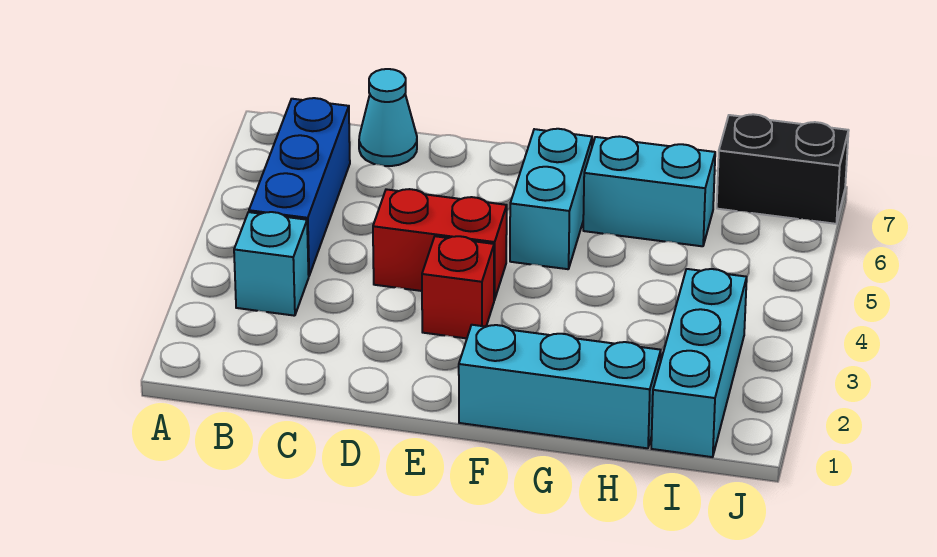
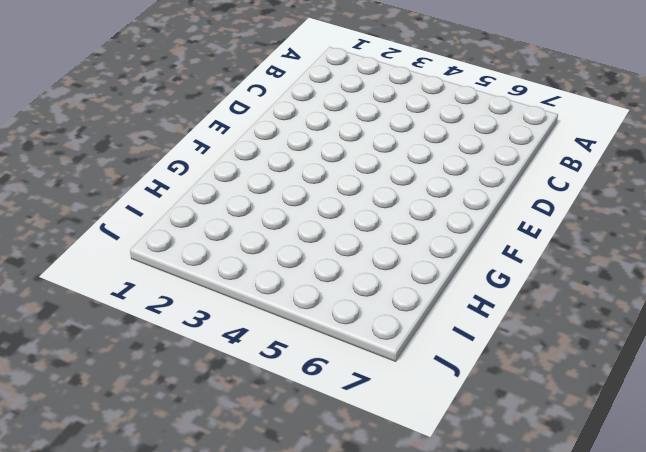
none -> cyan brick B3 level 1
none -> blue brick B4:B6 level 1

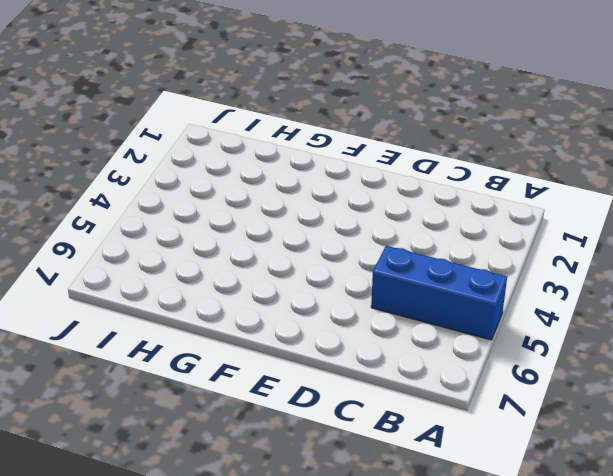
blue brick A5:C5 level 1 -> blue brick B4:B6 level 1
none -> cyan brick B3 level 1
none -> cyan cone C7 level 1

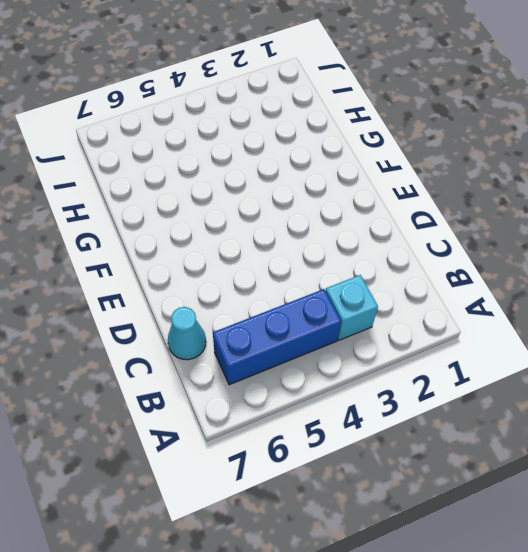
none -> red brick D4:E4 level 1
none -> red brick E3 level 1

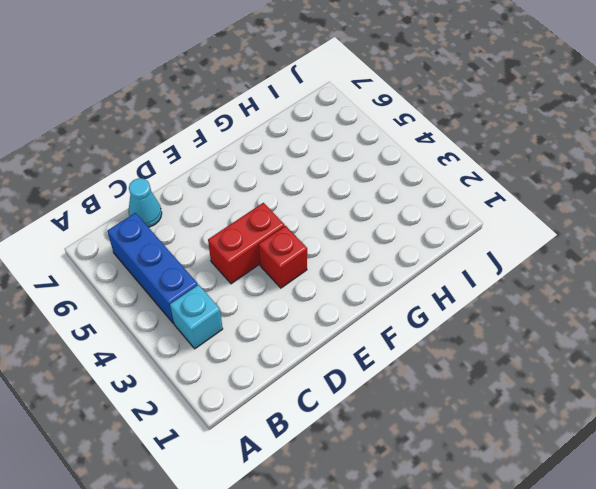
none -> cyan brick F1:H1 level 1
none -> cyan brick F5:F6 level 1

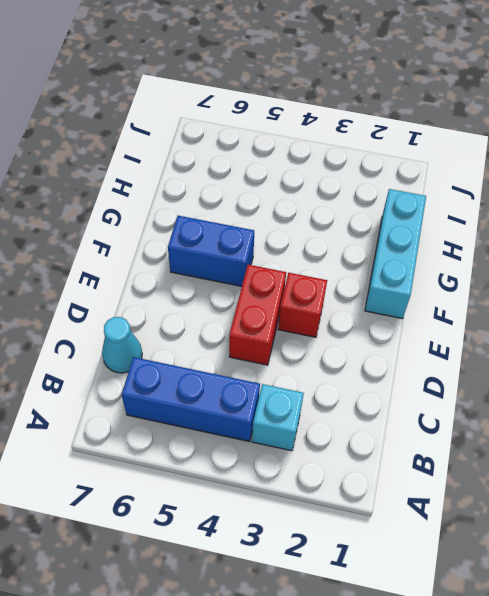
blue brick F5:F6 level 1 -> cyan brick F5:F6 level 1
none -> cyan brick G6:H6 level 1
none -> cyan brick I1:I3 level 1

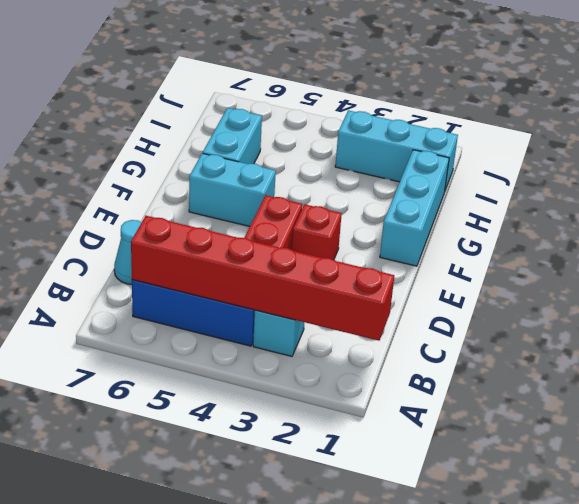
red brick B1:B6 level 2 -> none
none -> black brick I7:J7 level 1

